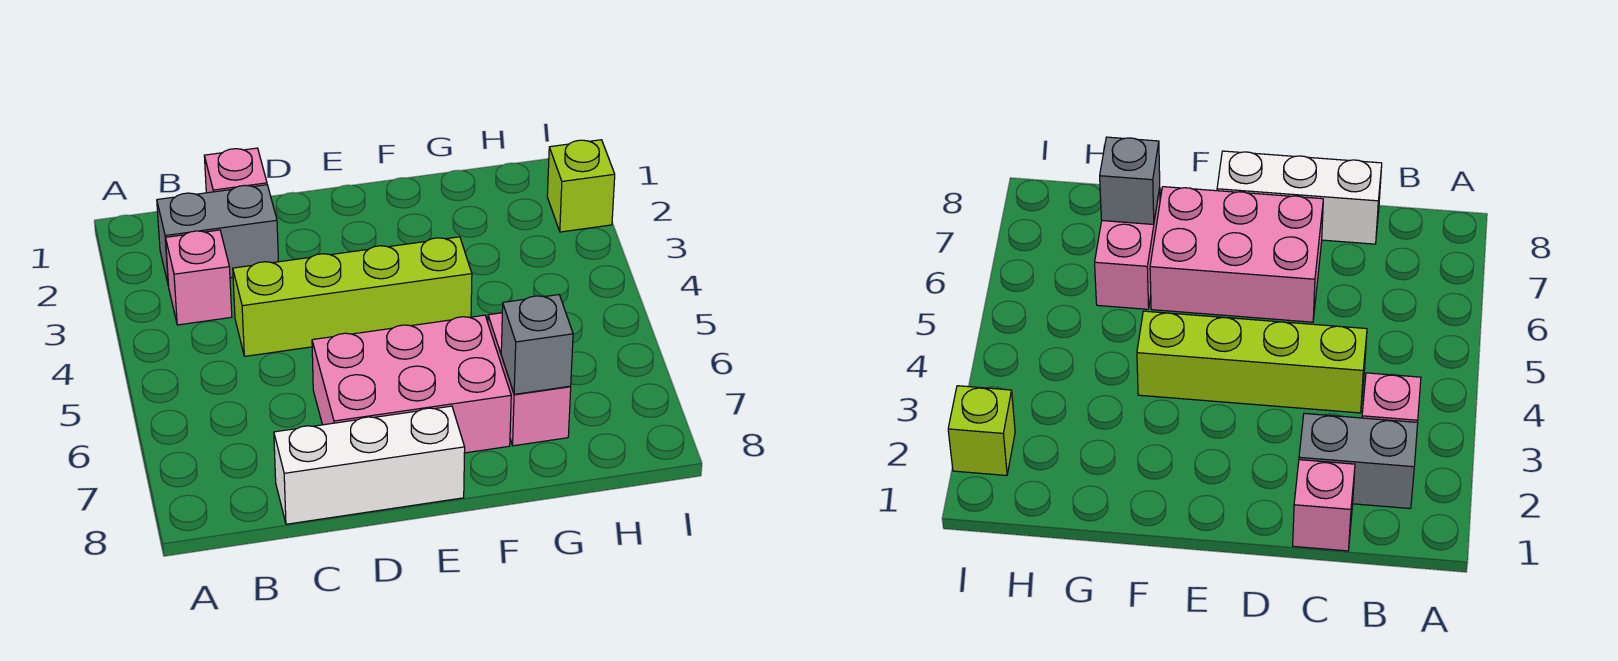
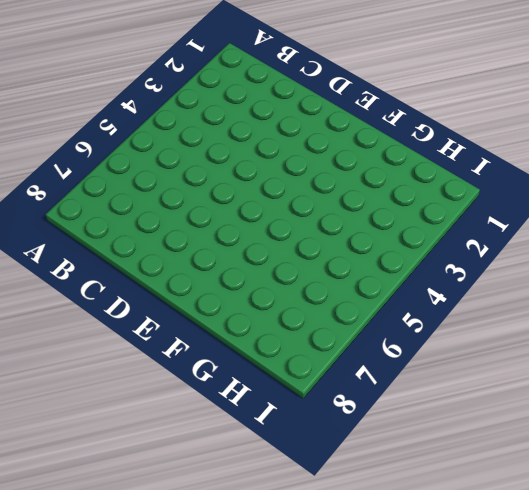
none -> grey brick B2:C2 level 1
none -> pink brick B3 level 1

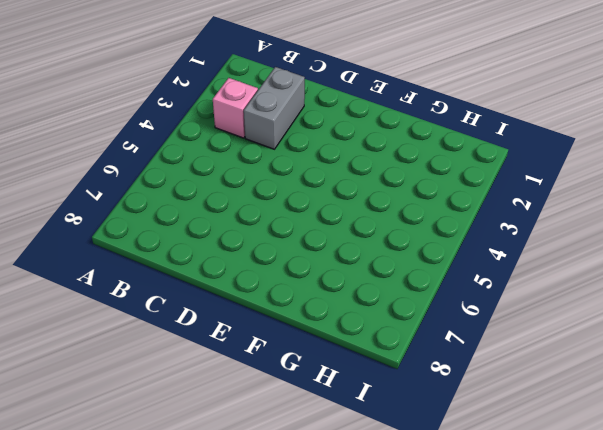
grey brick C2:C3 level 1 -> grey brick B2:C2 level 1
none -> pink brick C1 level 1
none -> lime brick C4:F4 level 1

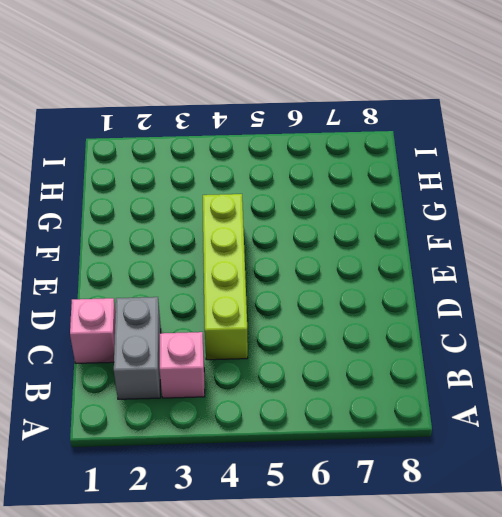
none -> white brick C8:E8 level 1
none -> pink brick D6:F7 level 1

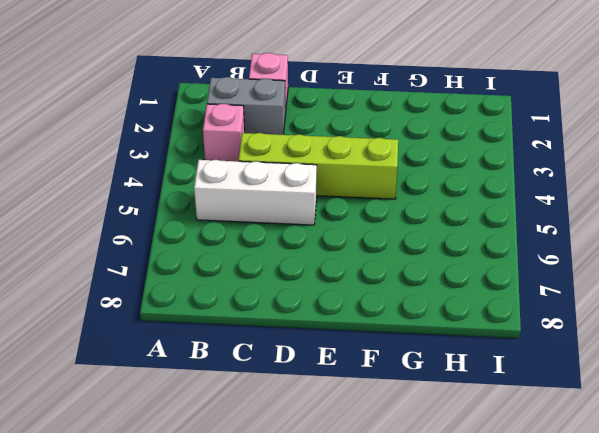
white brick B5:D5 level 1 -> white brick C8:E8 level 1
none -> pink brick D6:F7 level 1
none -> pink brick G6:G7 level 1

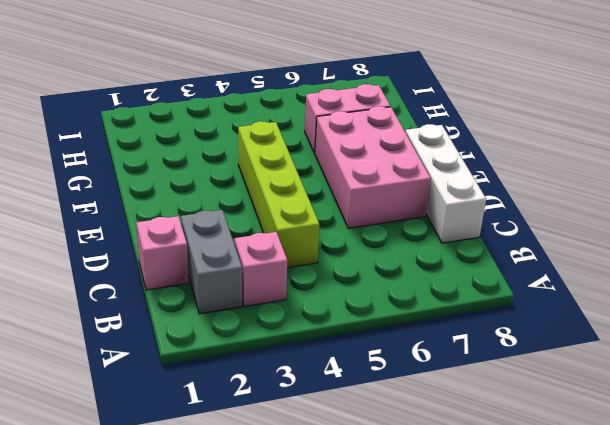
none -> lime brick I2 level 1
none -> grey brick G7 level 2

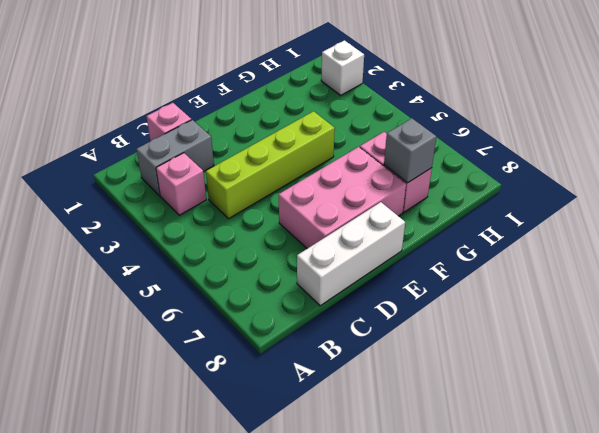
white brick I2 level 1 -> lime brick I2 level 1

